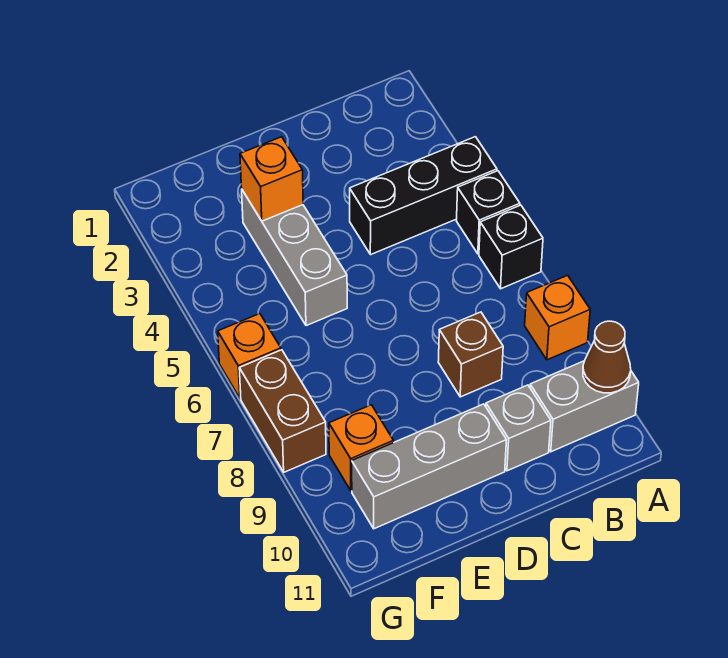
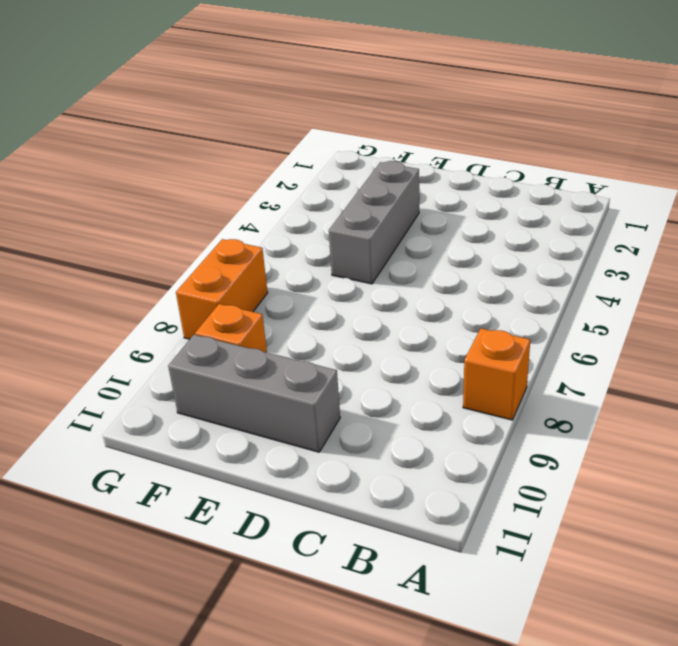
orange brick G7:G8 level 1 -> brown brick G7:G8 level 1
none -> black brick A4:C4 level 1
none -> black brick A5 level 1
none -> black brick A6 level 1

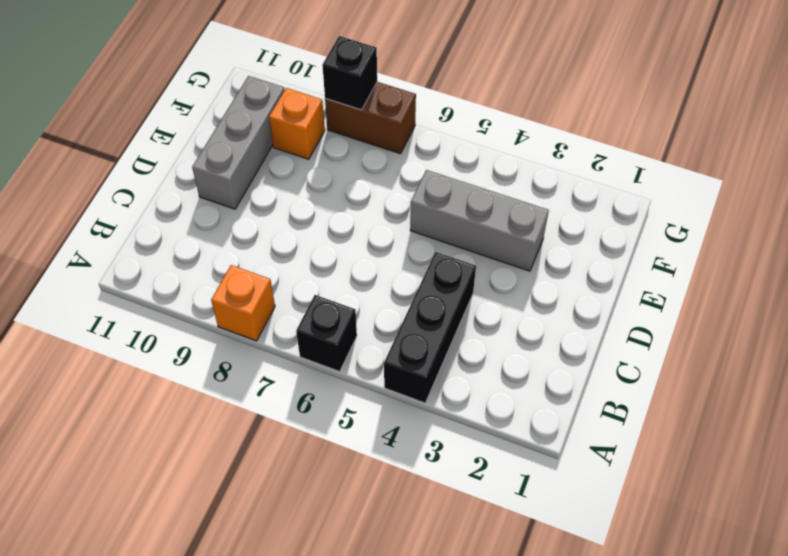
black brick G8 level 2 -> black brick A5 level 1
none -> grey brick A10:B10 level 1
none -> brown brick C8 level 1
none -> grey brick C10 level 1

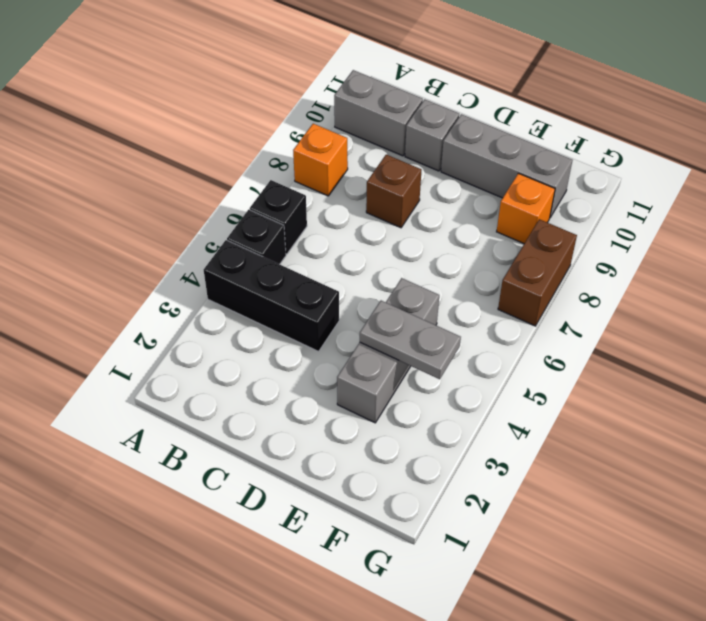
grey plate E4:F4 level 2 -> none
none -> orange brick G6 level 1
none -> brown cone A10 level 2
none -> orange brick E3 level 2

